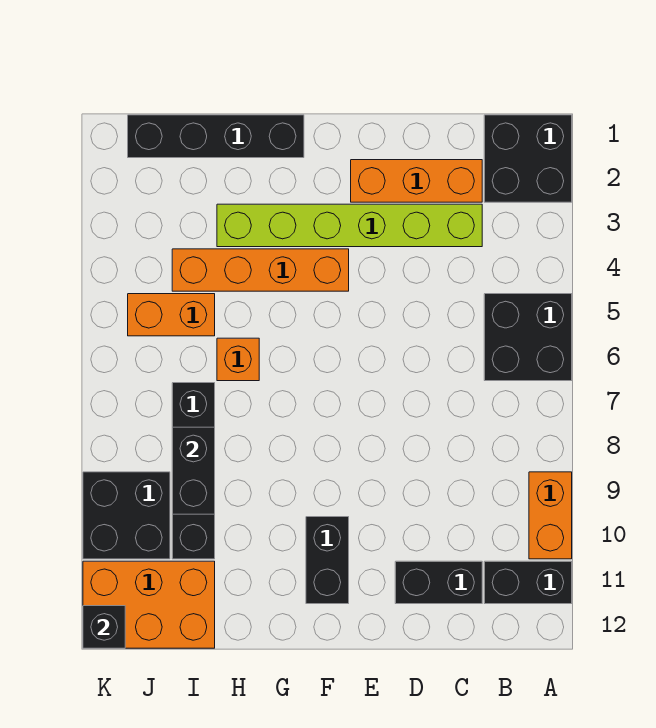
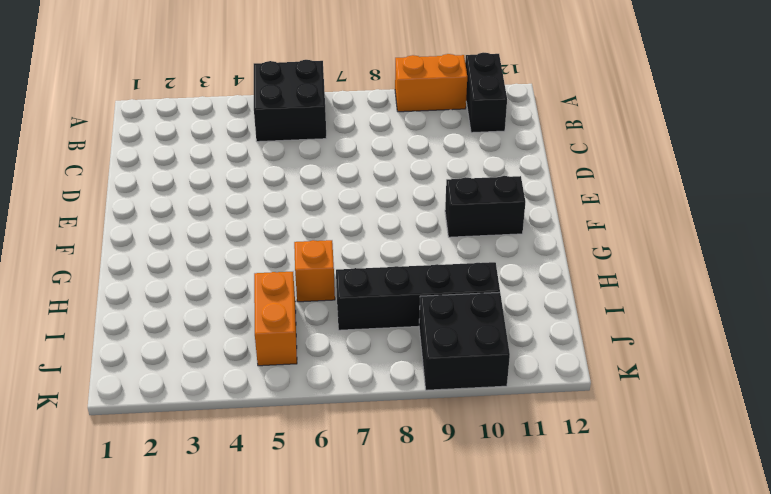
none -> black brick A1:B2 level 1
none -> orange brick C2:E2 level 1
none -> lime brick C3:H3 level 1

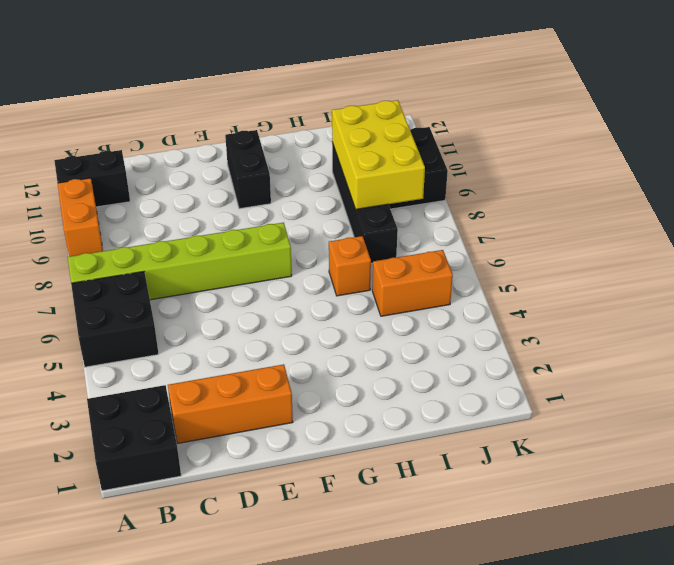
lime brick A7:F7 level 1 -> lime brick C3:H3 level 1
yellow brick I8:J10 level 2 -> black brick I8:I9 level 2
none -> black brick C11:D11 level 1
none -> orange brick F4:I4 level 1
none -> black brick G1:J1 level 1

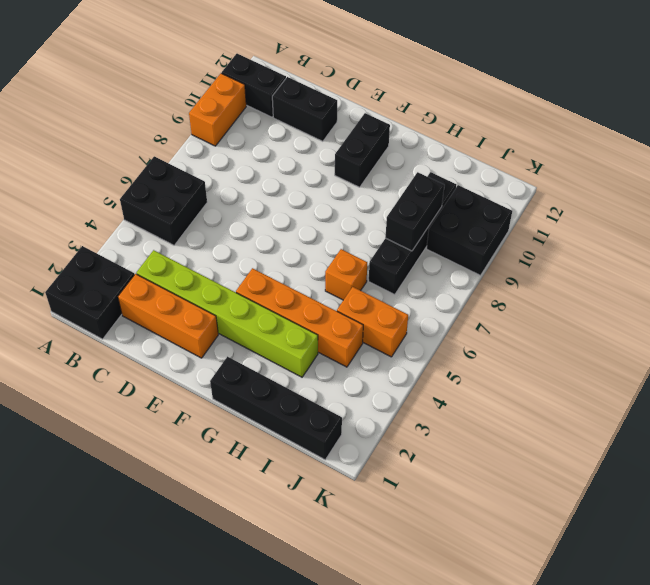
none -> orange brick I11:K12 level 1
none -> black brick K12 level 2

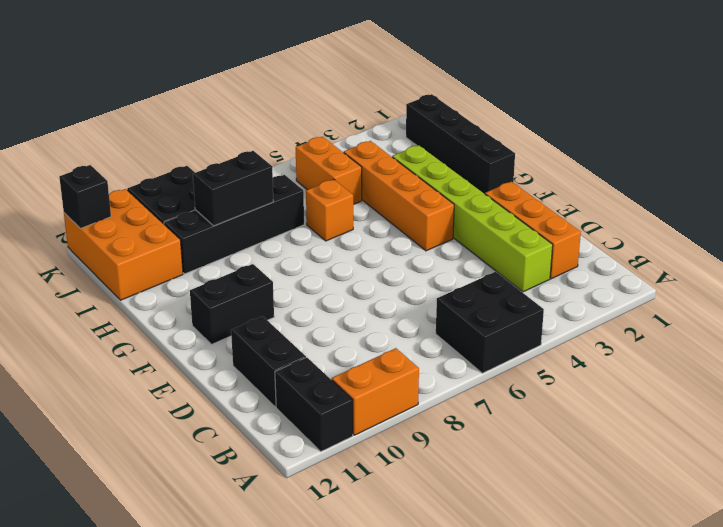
none -> black brick A1:B2 level 1

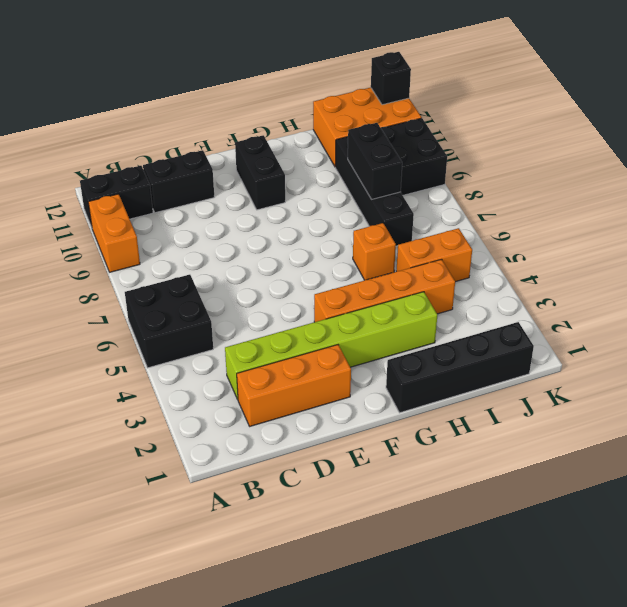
none -> black brick A1:B2 level 1

